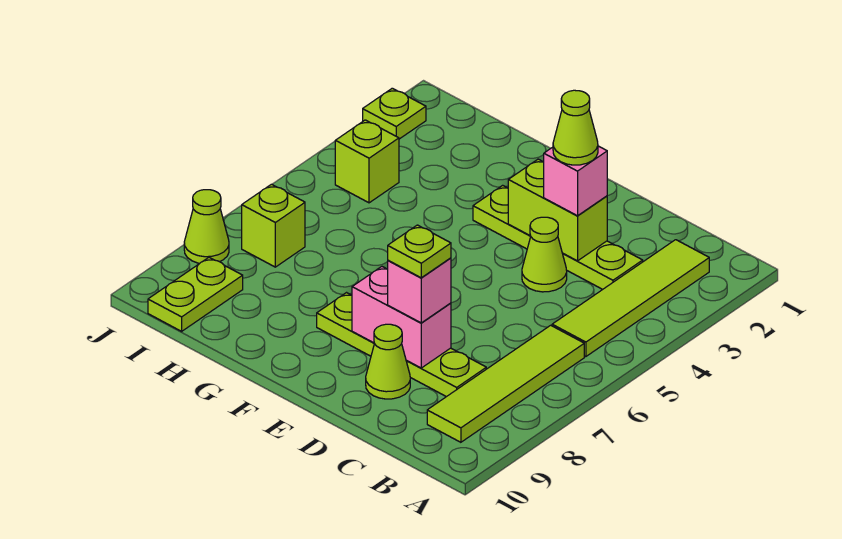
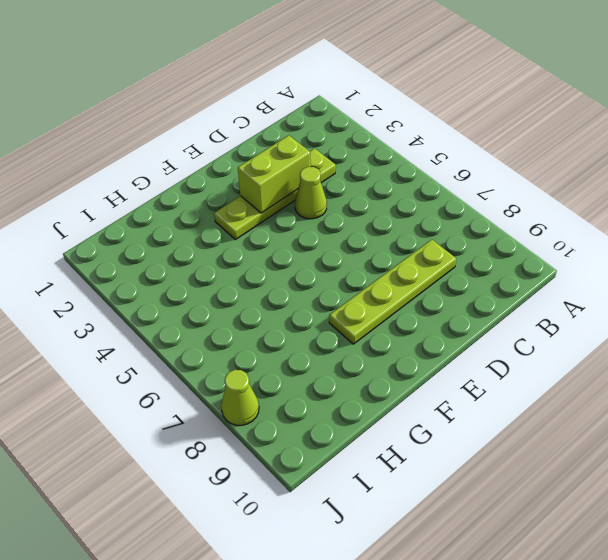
none -> lime tile B2:B5 level 1
none -> lime tile B6:B9 level 1
none -> lime cone D9 level 1

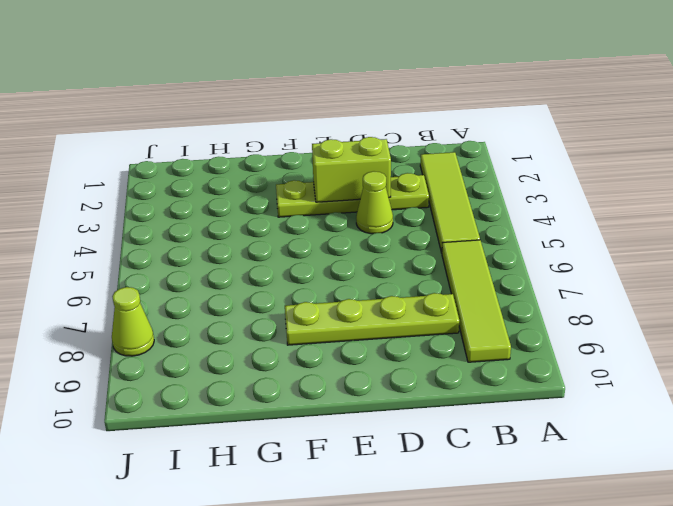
none -> lime cone D9 level 1
none -> lime brick I4 level 1
none -> lime brick I7 level 1

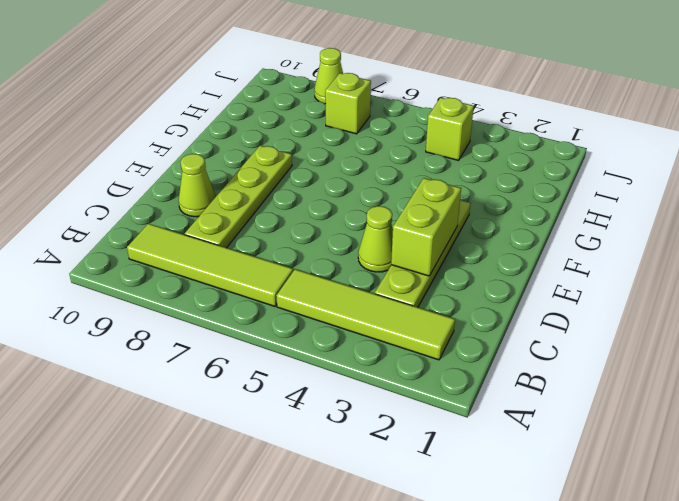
none -> lime plate I9:I10 level 1
none -> lime plate J2 level 1
none -> pink brick D8:E8 level 2

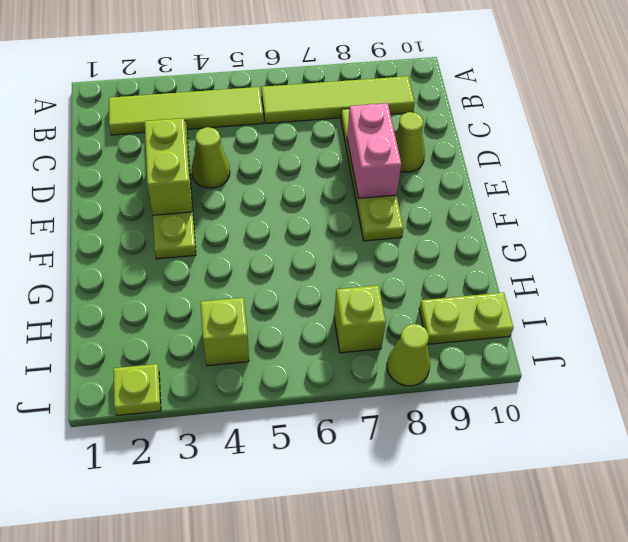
none -> pink brick D3 level 3
none -> pink brick D8 level 3
none -> lime cone D3 level 4

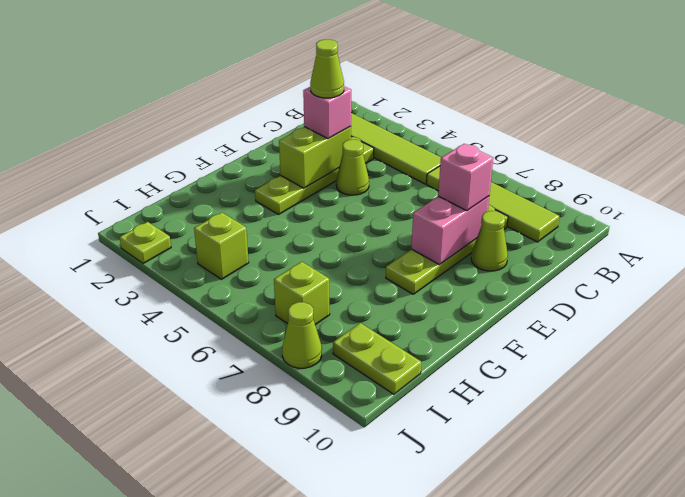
none -> lime plate D8 level 4

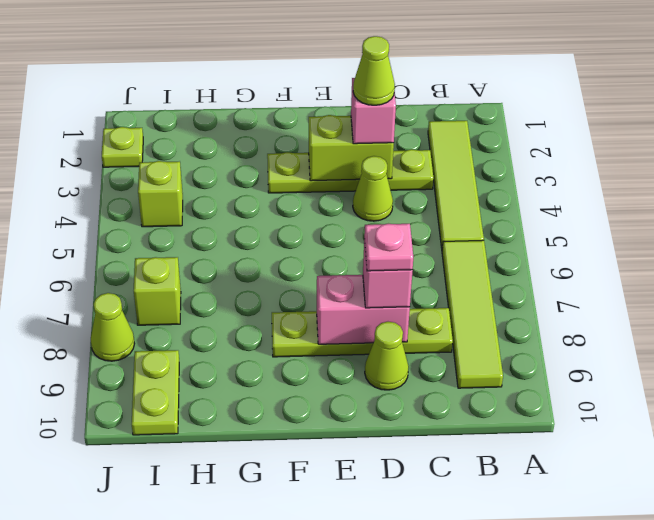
pink plate D8 level 4 -> lime plate D8 level 4

